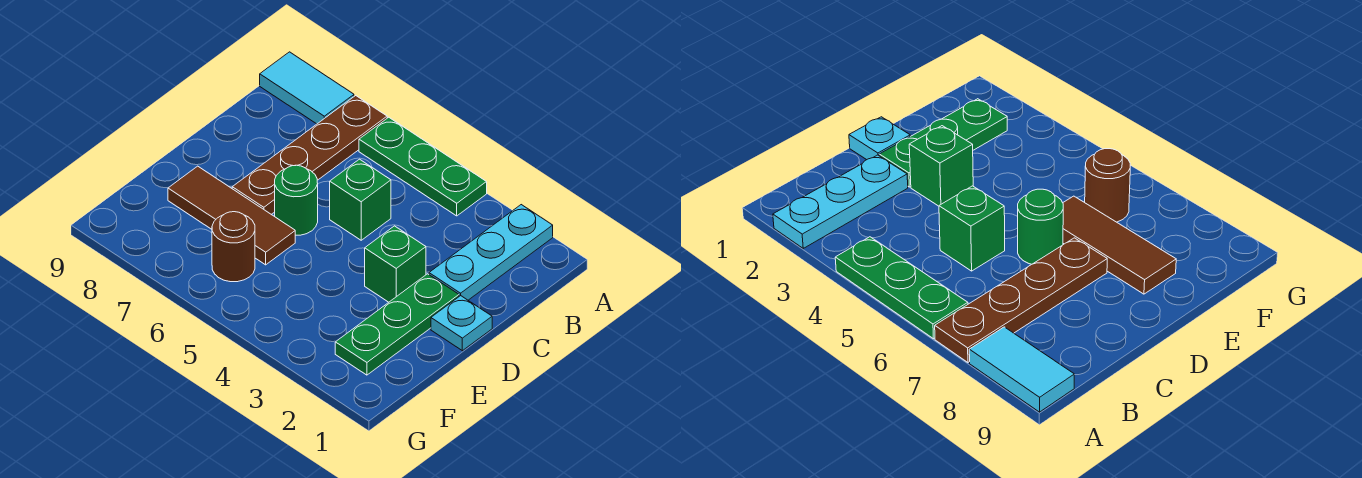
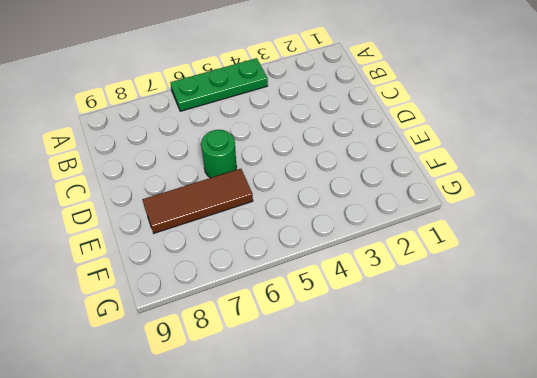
none -> cyan plate A2:C2 level 1
none -> brown plate A7:D7 level 1

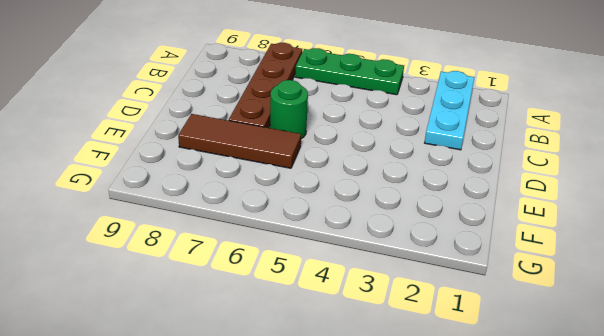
none -> cyan tile A8:A9 level 1
none -> green brick C5 level 1

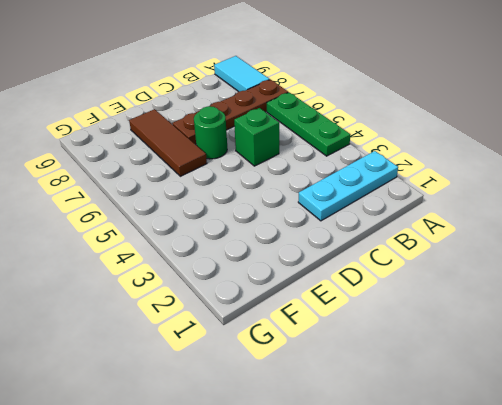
none -> cyan plate D1 level 1
none -> green plate D2:F2 level 1

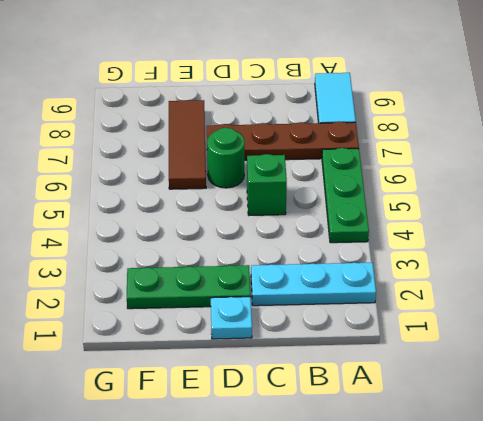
none -> green brick D3 level 1
none -> brown round brick F6 level 1

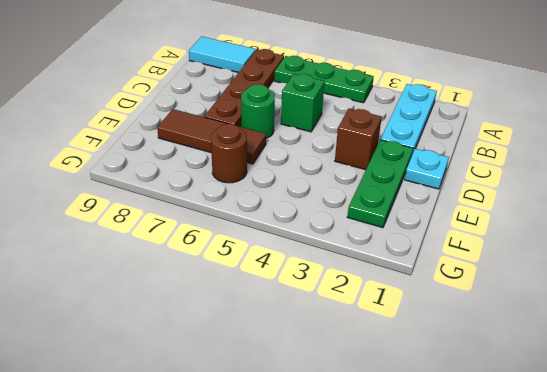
brown brick D3 level 1 -> green brick D3 level 1

